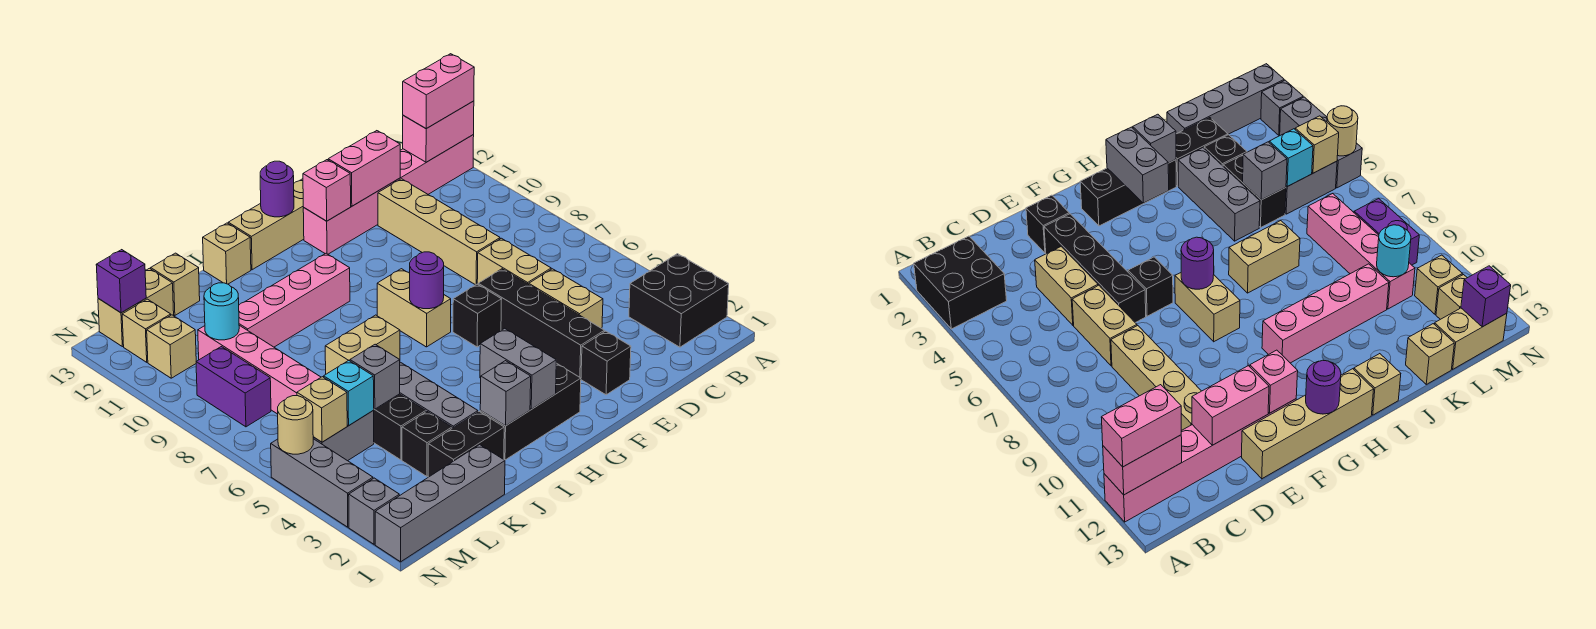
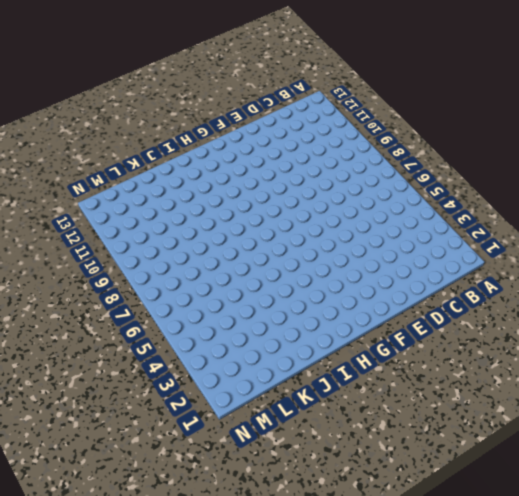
none -> black brick A2:B3 level 1
none -> pink brick A12:F12 level 1
none -> tan brick D4:D5 level 1
none -> tan brick D6:D7 level 1

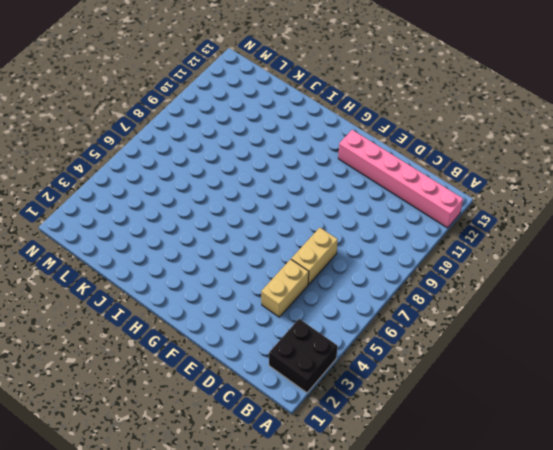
none -> tan brick D8:D11 level 1
none -> black brick E2 level 1
none -> black brick E3:E6 level 1
none -> tan brick E13:H13 level 1

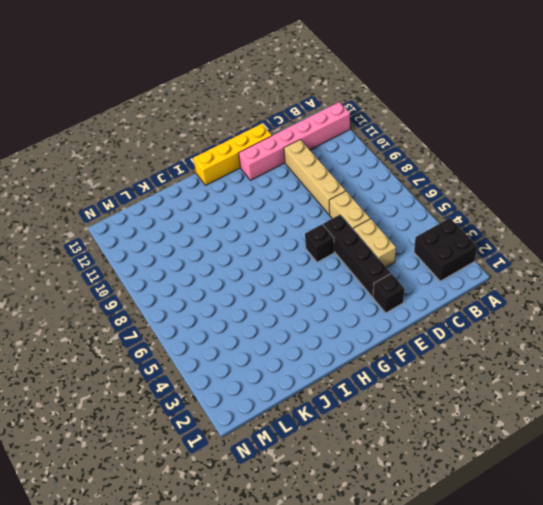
yellow brick E13:H13 level 1 -> tan brick E13:H13 level 1
none -> black brick G2:I2 level 1
none -> tan brick G7:G8 level 1
none -> pink brick H10:K10 level 1
none -> tan brick I7:J7 level 1

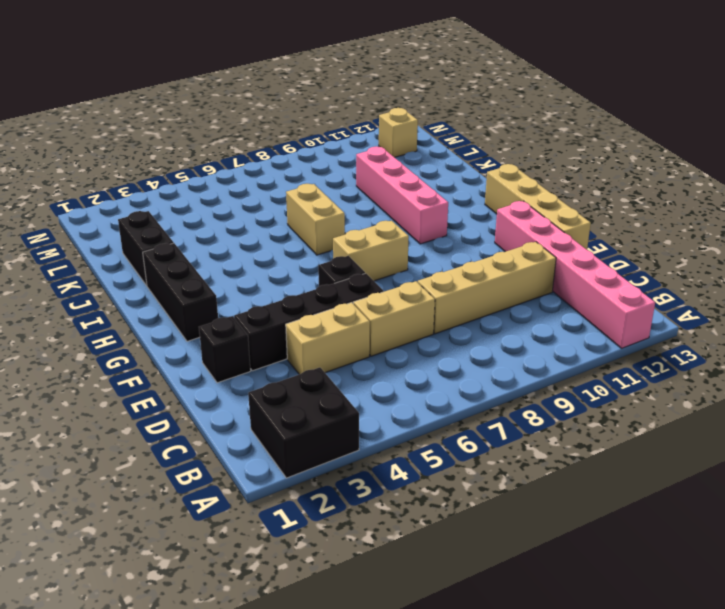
none -> tan brick I13 level 1
none -> grey brick J3:J5 level 1
none -> grey brick K1:N1 level 1
none -> black brick K3 level 1

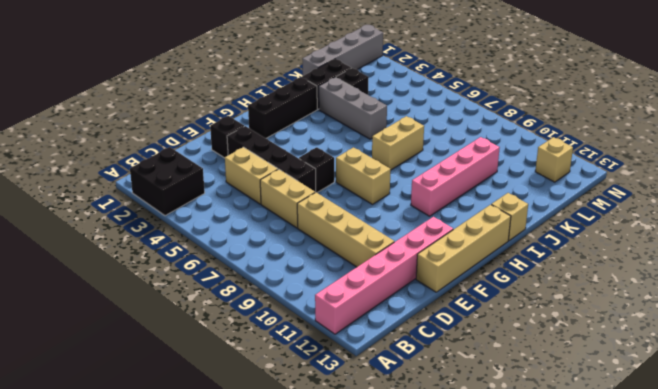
none -> black brick K4:K5 level 1
none -> tan brick K13 level 1
none -> grey brick L5:M5 level 1
none -> pink brick L7:L10 level 1

